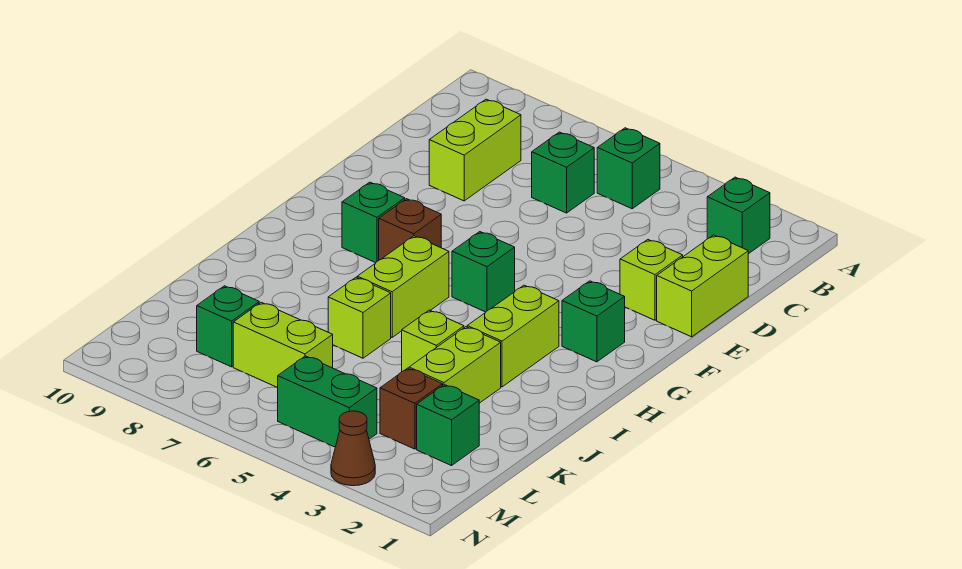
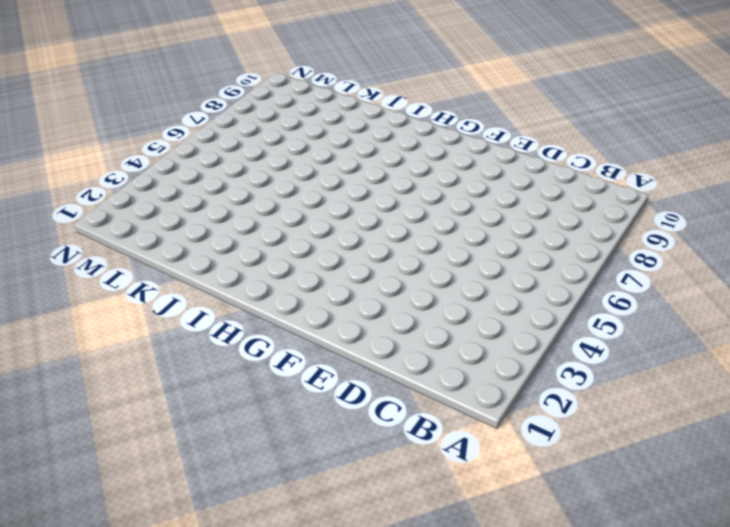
none -> green brick B2 level 1
none -> green brick B5 level 1
none -> green brick C6 level 1

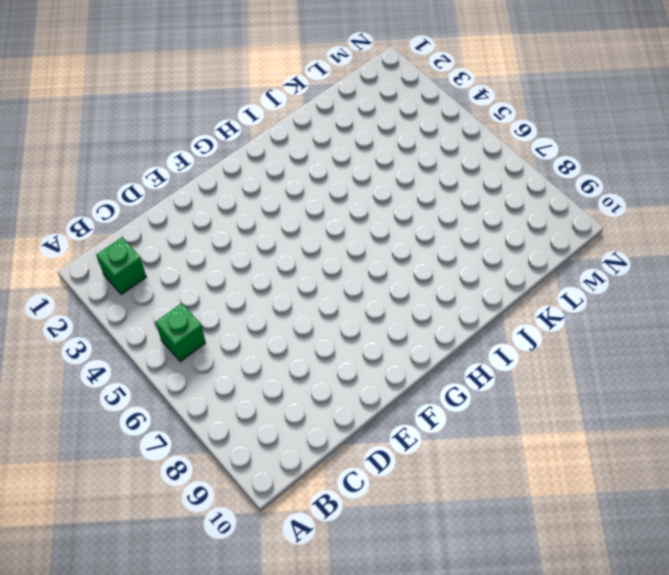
none -> green brick C6 level 1
none -> lime brick C8:D8 level 1
none -> lime brick D1:E1 level 1

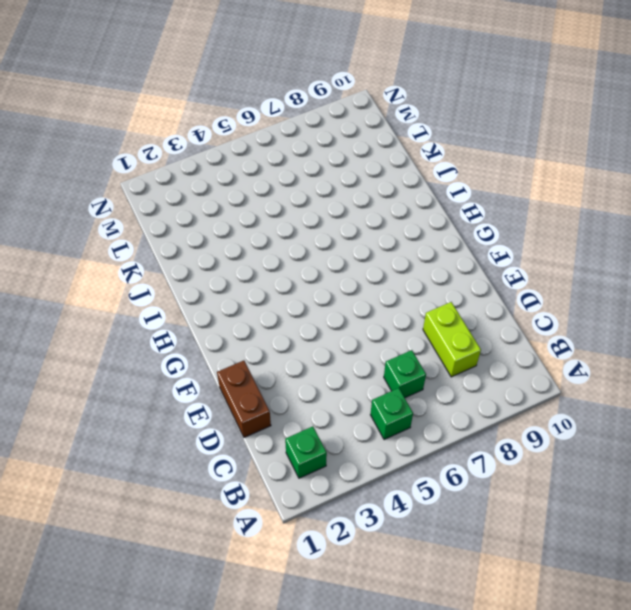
brown brick D1:E1 level 1 -> lime brick D1:E1 level 1
none -> lime brick E2 level 1
none -> green brick G2 level 1
none -> green brick G5 level 1

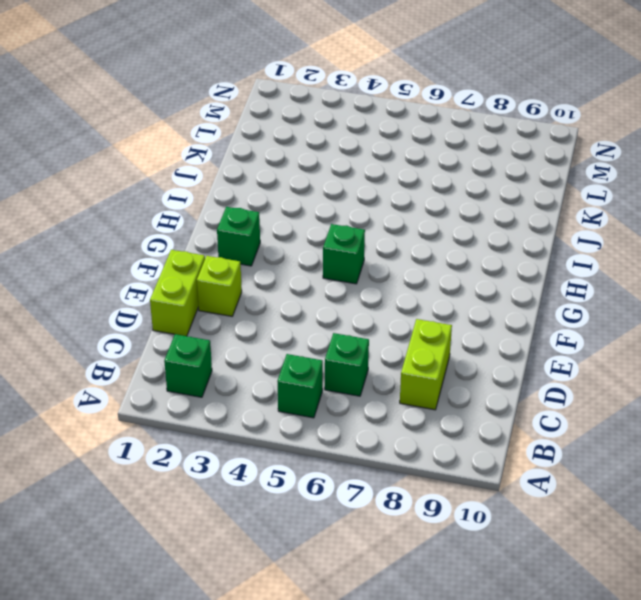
none -> brown brick G7 level 1
none -> green brick G8 level 1
none -> lime brick H3:I3 level 1

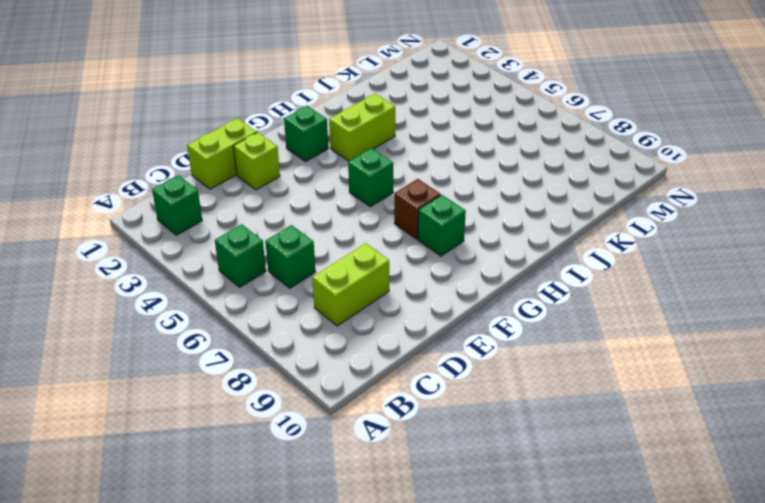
none -> lime brick H6:I6 level 1
none -> lime brick J3:K3 level 1
none -> lime brick J4 level 1

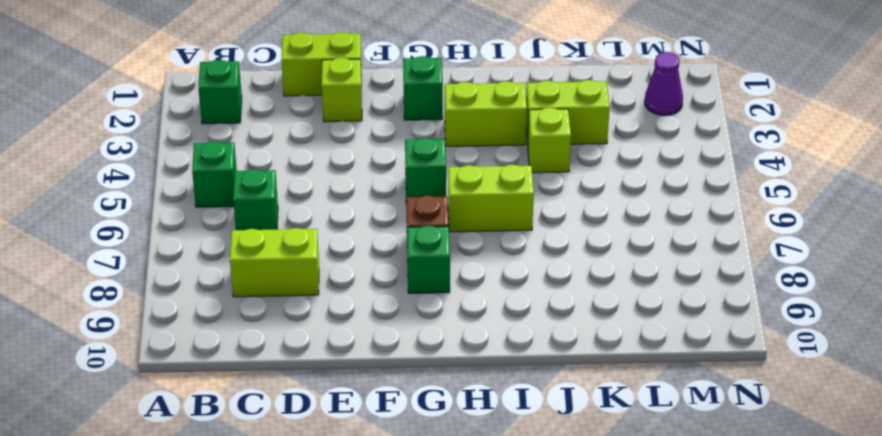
purple cone M2 level 1 -> none
none -> lime brick J6 level 1
none -> green brick L2 level 1
none -> brown brick L3 level 1

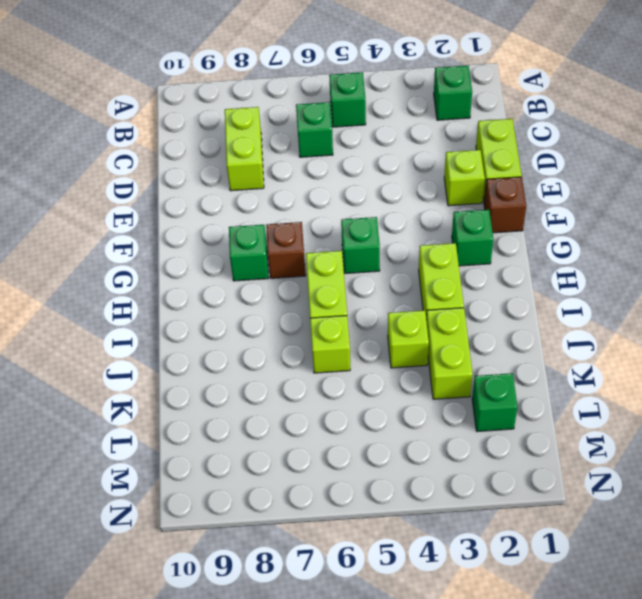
brown brick F1 level 1 -> brown brick L3 level 1
none -> lime brick L6:L7 level 1
none -> green brick L8 level 1
none -> green brick M4:M5 level 1

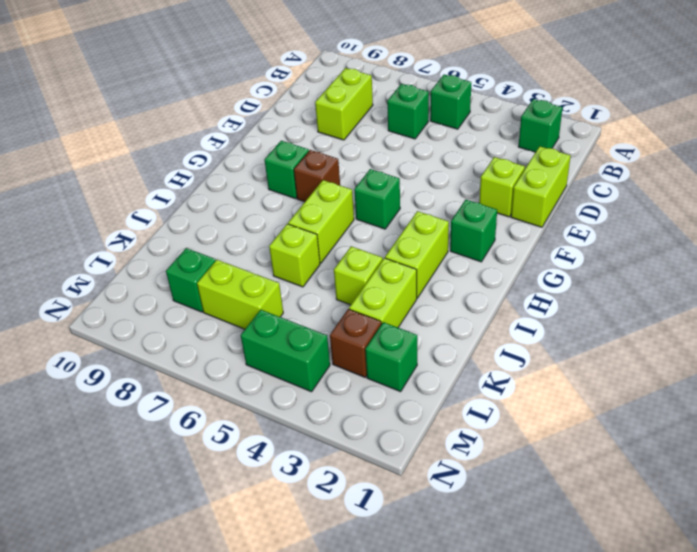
none -> brown cone N3 level 1

